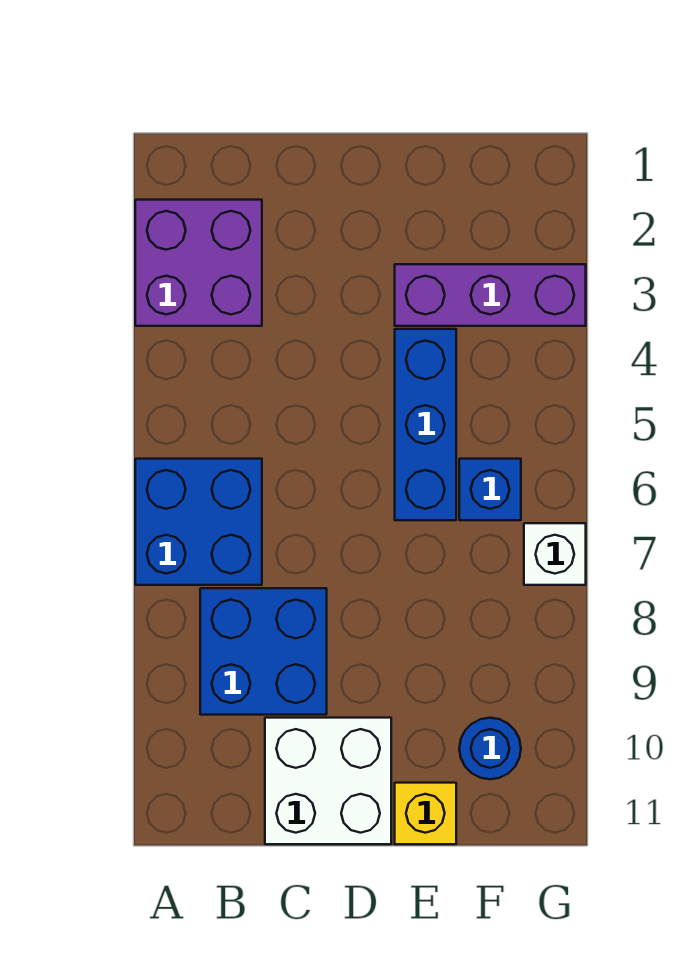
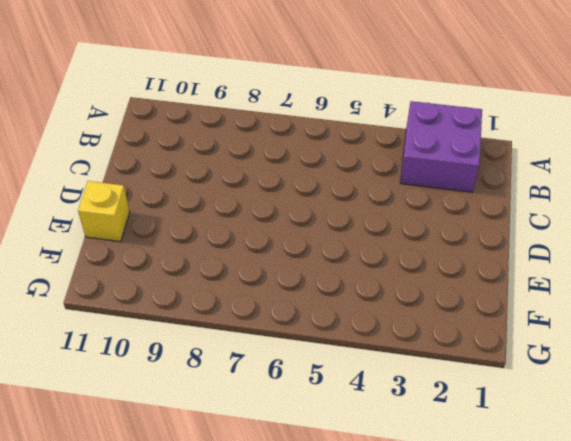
none -> blue brick A6:B7 level 1
none -> blue brick B8:C9 level 1

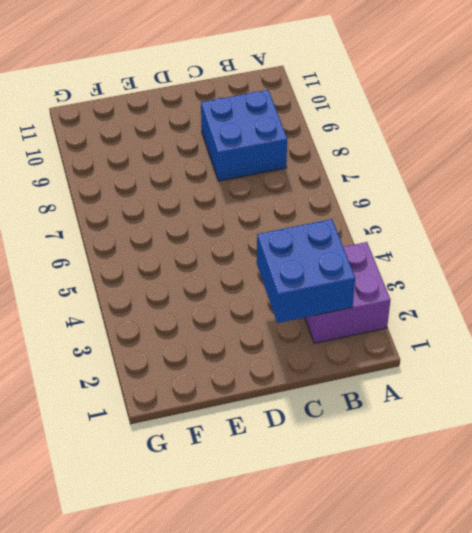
blue brick B2:C3 level 2 -> blue brick A6:B7 level 1
none -> white brick C10:D11 level 1
none -> purple brick E3:G3 level 1

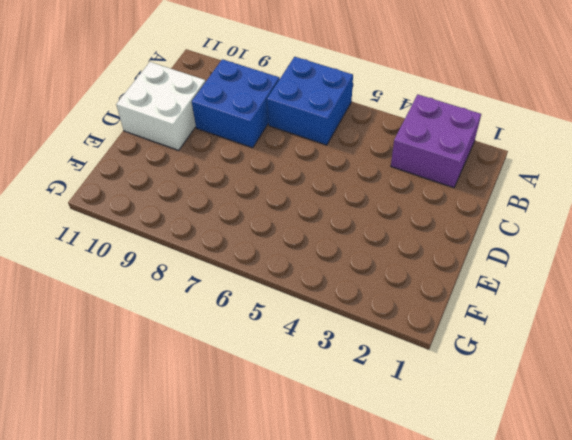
none -> purple brick E3:G3 level 1
none -> blue brick E4:E6 level 1

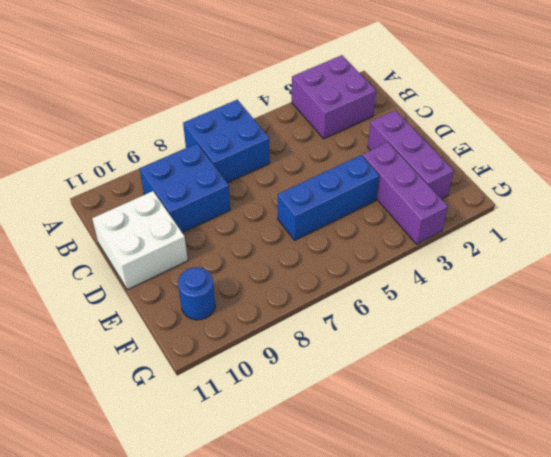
purple brick D2:F2 level 1 -> none
none -> yellow brick E11 level 1
none -> blue brick F6 level 1

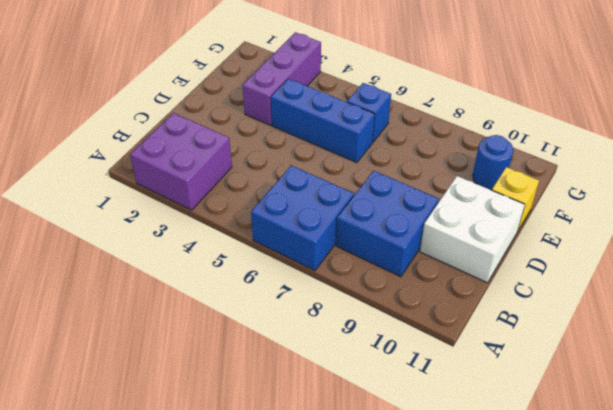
none -> white brick G7 level 1

